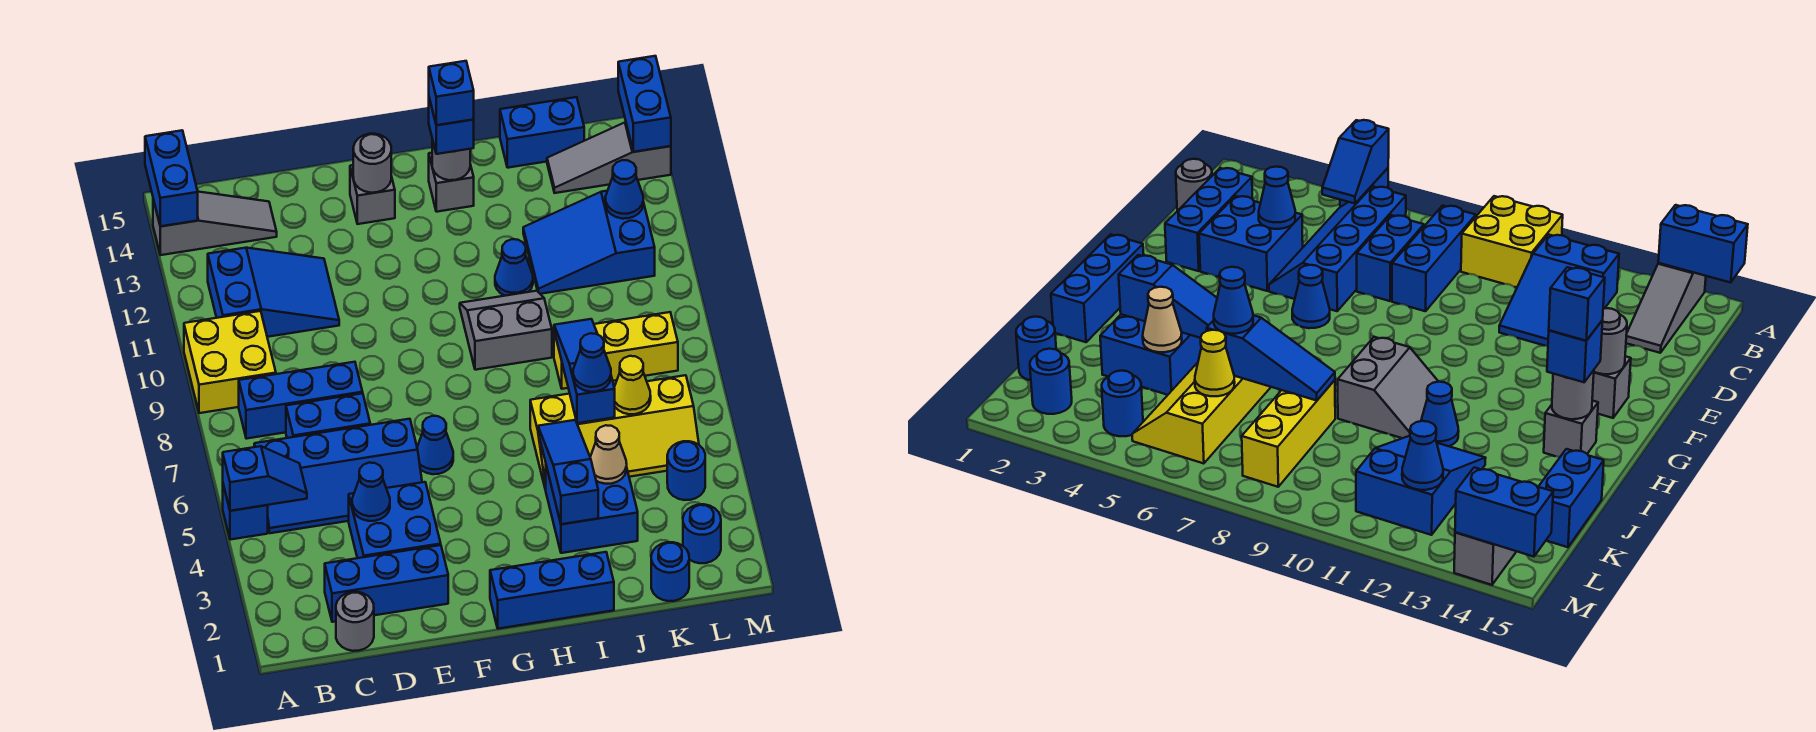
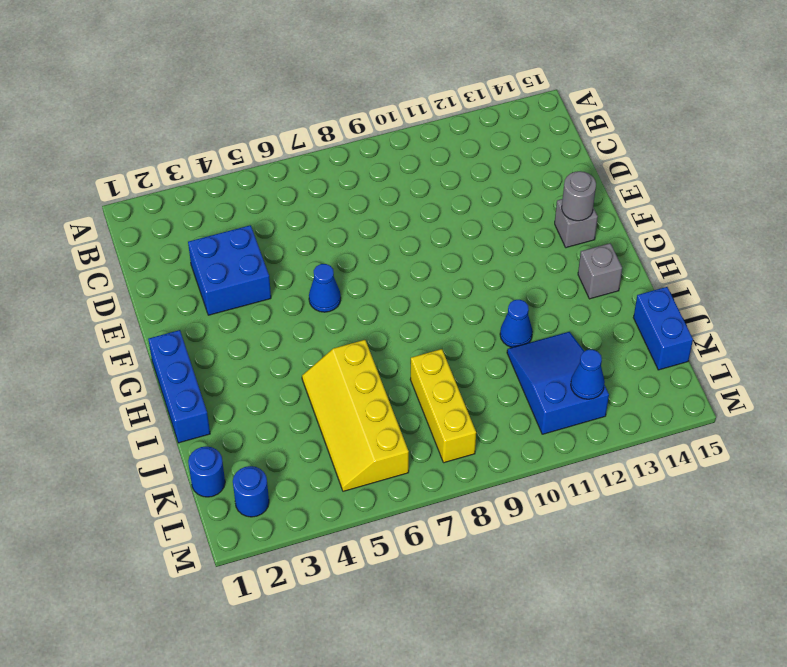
none -> blue brick A5 level 1
none -> yellow brick A9:B10 level 1
none -> grey slope A14:C14 level 1 top A
none -> blue slope B5:E6 level 1 top 6

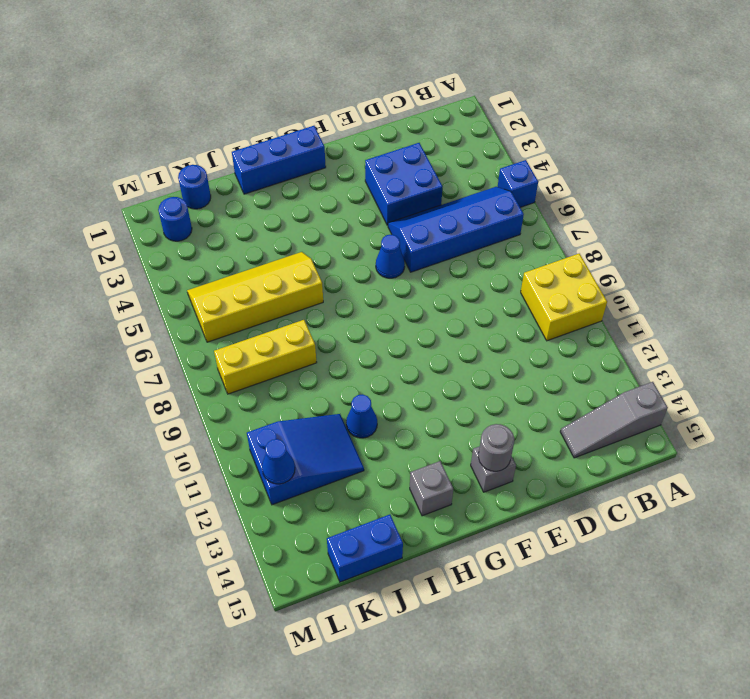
none -> blue brick B8:D8 level 1
none -> blue slope B11:D12 level 1 top B
none -> grey round brick C1 level 1
none -> blue brick C2:E2 level 1

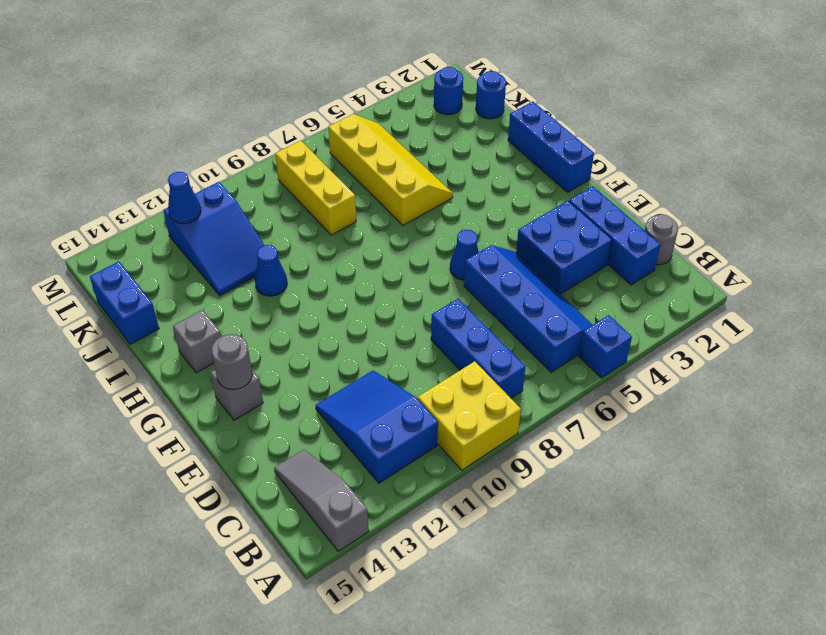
none -> blue brick C7:D7 level 1
none -> grey slope H9:I10 level 1 top 9
none -> blue brick I3:J4 level 1
none -> grey slope K14:M14 level 1 top M

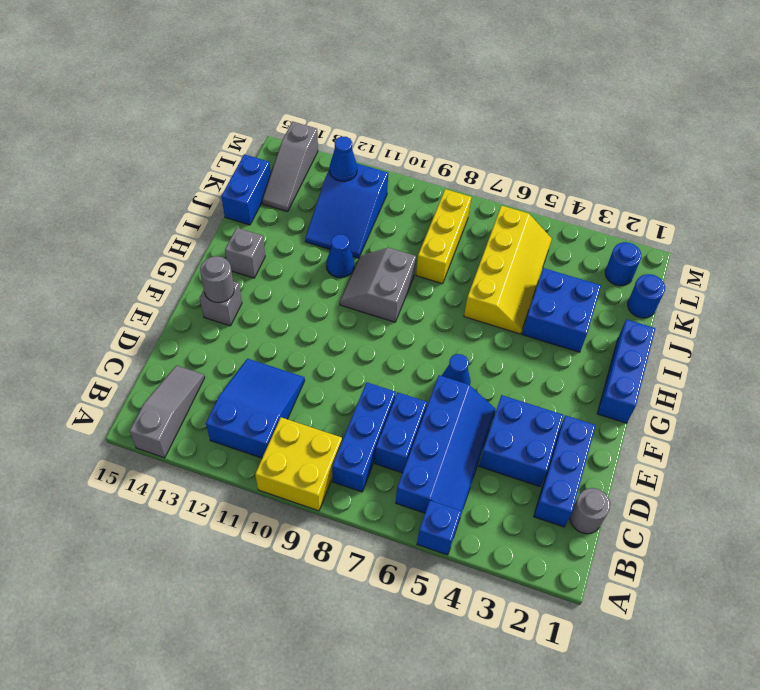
none -> blue round brick L4 level 1
none -> blue slope A5:B5 level 2 top A
none -> blue brick A14:A15 level 2
none -> blue cone D4 level 2

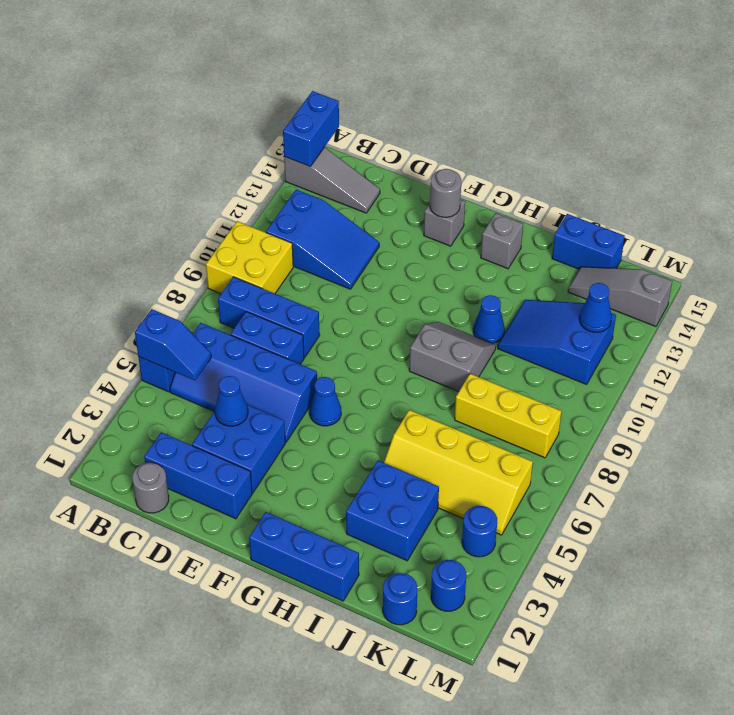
none -> grey round brick H14 level 2
none -> blue slope I3:I5 level 2 top 3
none -> tan cone J4 level 2
none -> blue slope J6:J8 level 2 top 6

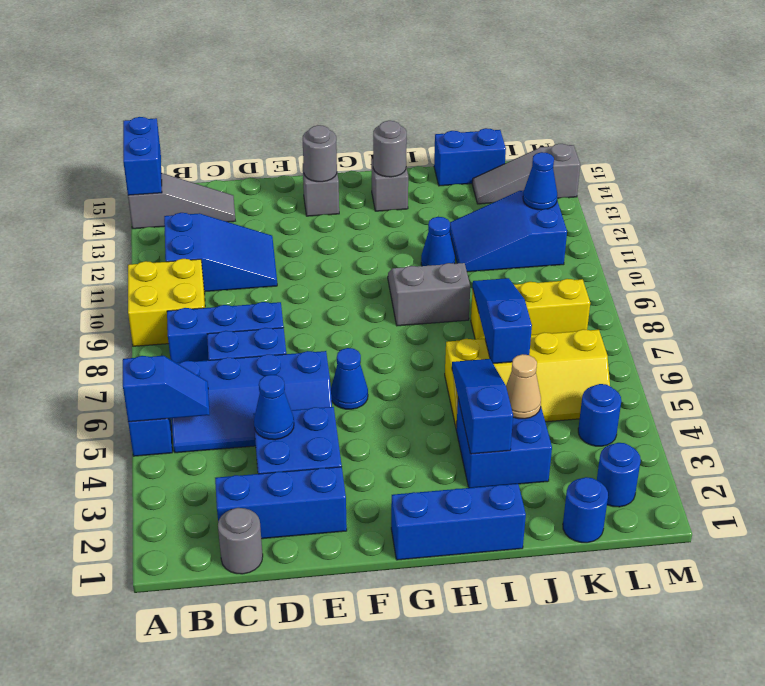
none -> yellow cone K6 level 2
none -> blue brick M14:M15 level 2
none -> blue brick H14 level 3
none -> blue cone J6 level 3

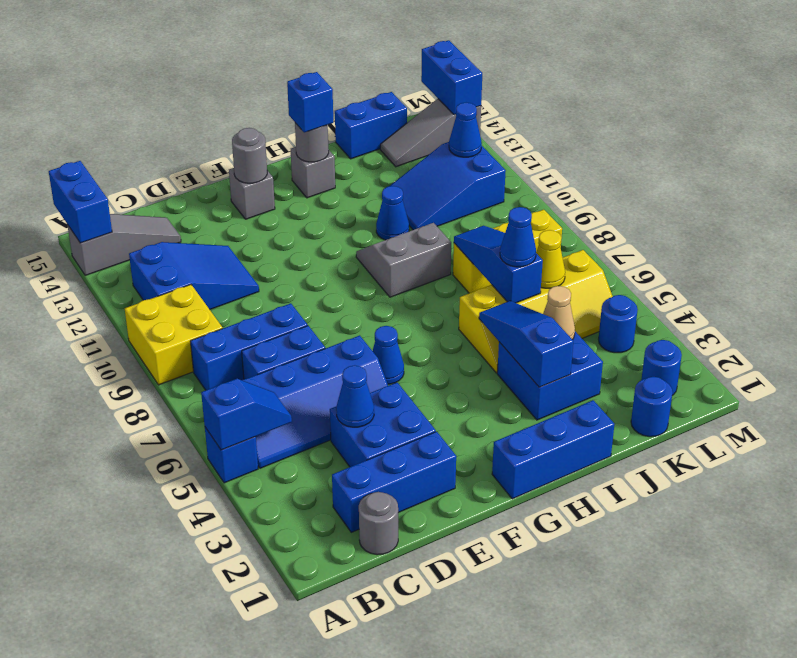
none -> blue brick H14 level 4

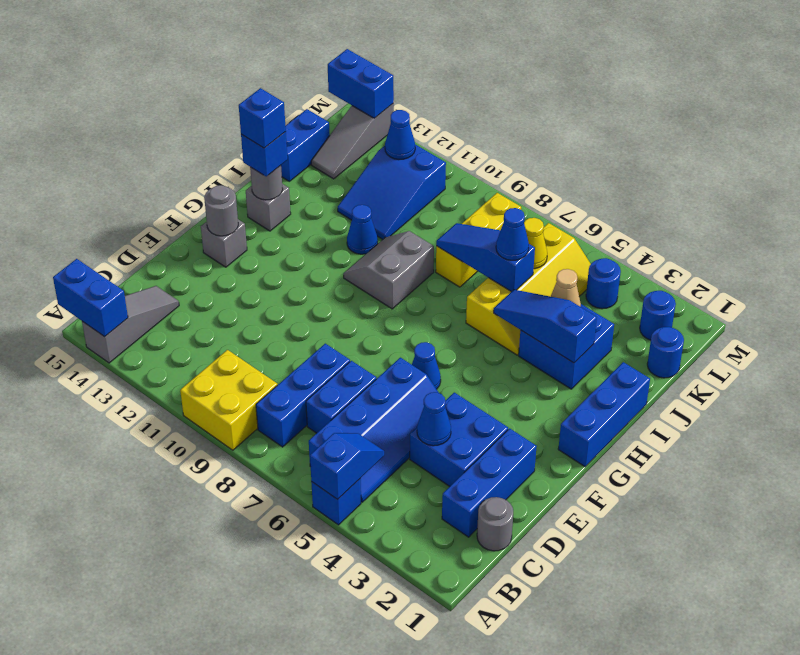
none -> blue slope B11:D12 level 1 top B

